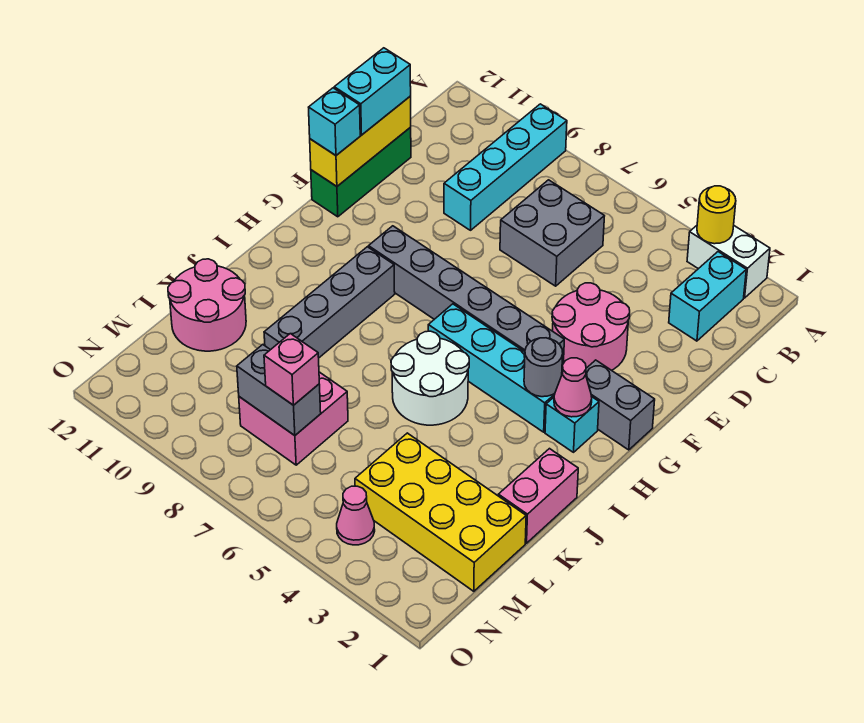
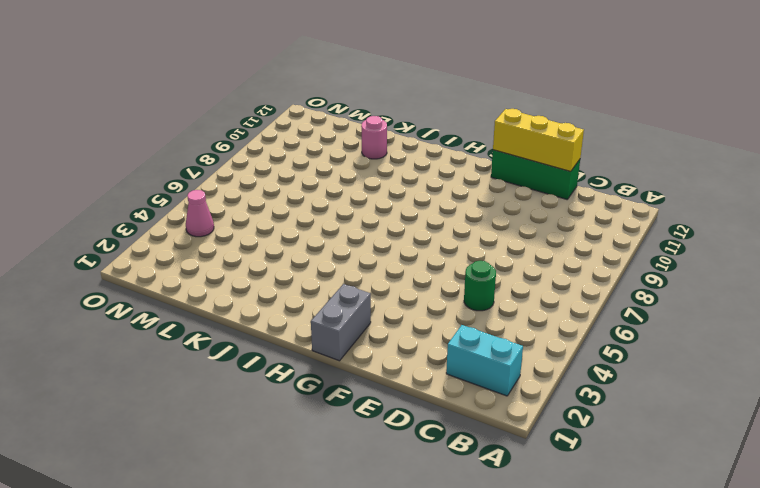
green round brick D5 level 1 -> none
pink round brick K11 level 1 -> pink round brick K11:L12 level 1
none -> white brick A2:A3 level 1
none -> cyan brick A9:D9 level 1
none -> grey brick C6:D7 level 1

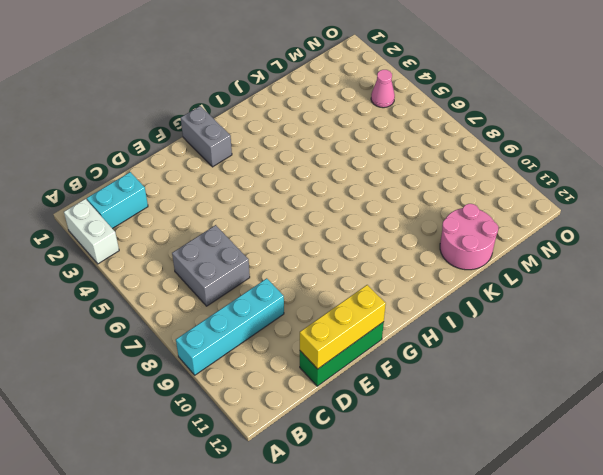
none -> pink round brick E3:F4 level 1
none -> grey brick G4:G9 level 1
none -> cyan brick H2 level 1

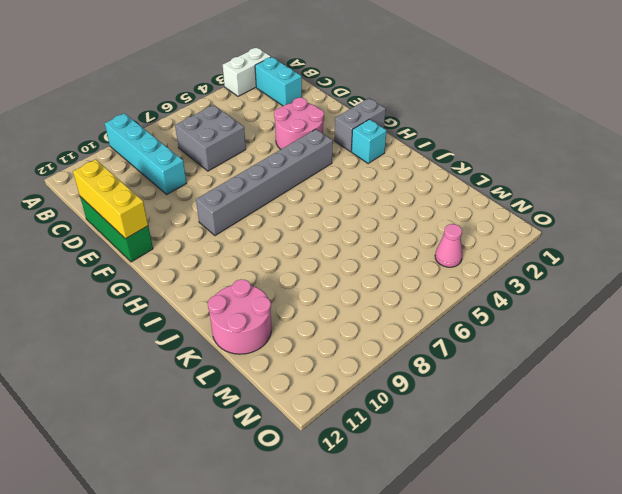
none -> cyan brick H3:H6 level 1
none -> grey brick H9:K9 level 1
none -> white round brick I5:J6 level 1

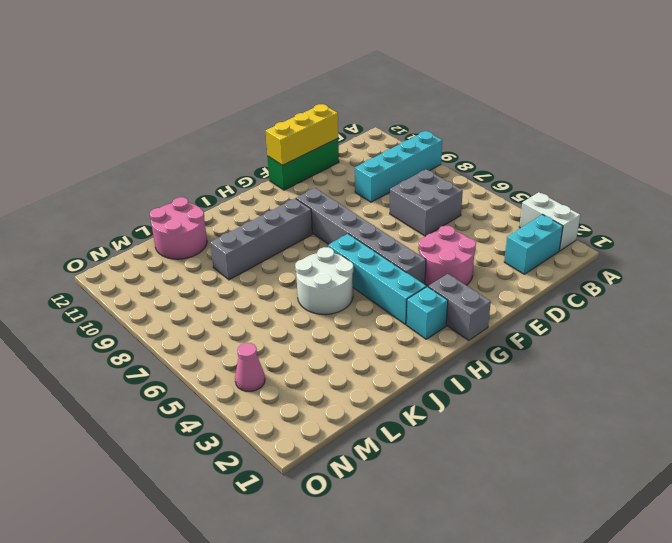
none -> pink brick J1:K1 level 1
none -> yellow brick L1:M4 level 1
none -> pink brick L7:M8 level 1

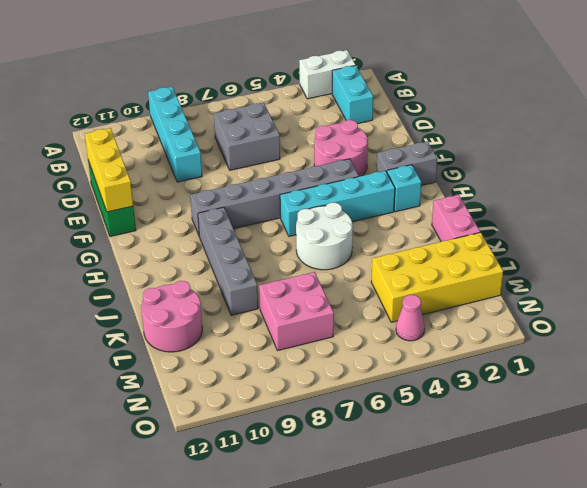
none -> yellow round brick A3 level 2
none -> pink cone H2 level 2
none -> grey round brick H3 level 2

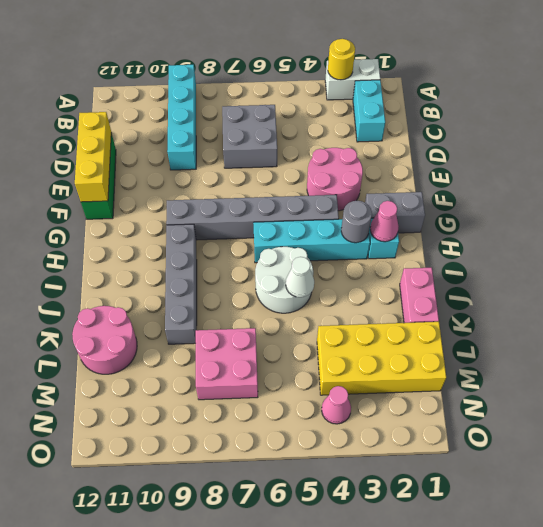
white cone J5 level 2 -> none
none -> grey brick M7:M8 level 2
none -> cyan brick D12:E12 level 3
none -> cyan brick F12 level 3

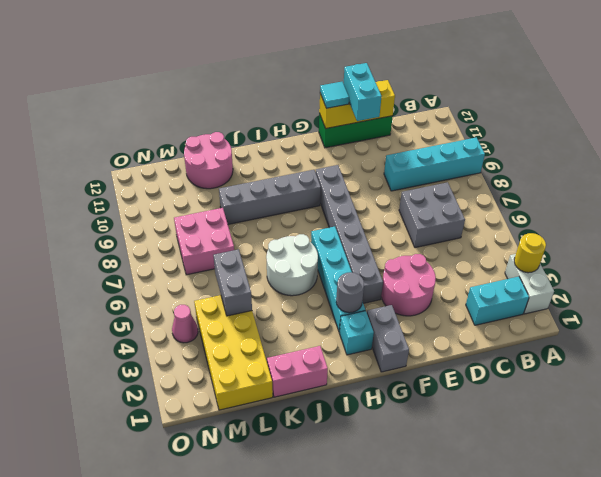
cyan brick E11:E12 level 3 -> cyan brick D12:E12 level 3
cyan tile F12 level 3 -> cyan brick F12 level 3
grey brick L4:L5 level 2 -> grey brick M7:M8 level 2
none -> pink cone H2 level 2
none -> pink brick M7 level 3

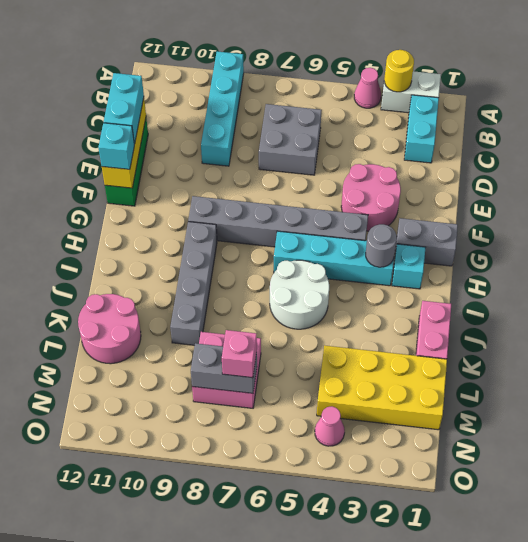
pink cone A4 level 1 -> pink cone H2 level 2

